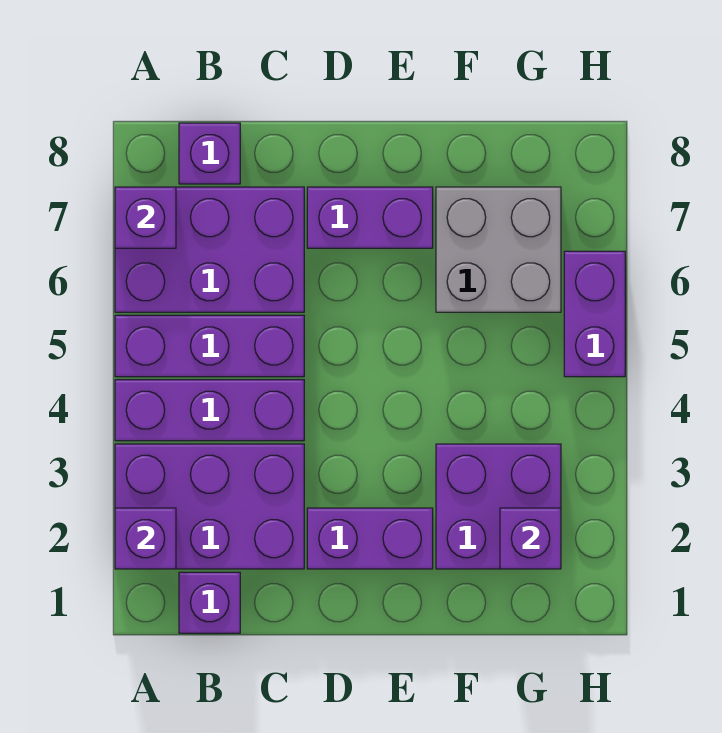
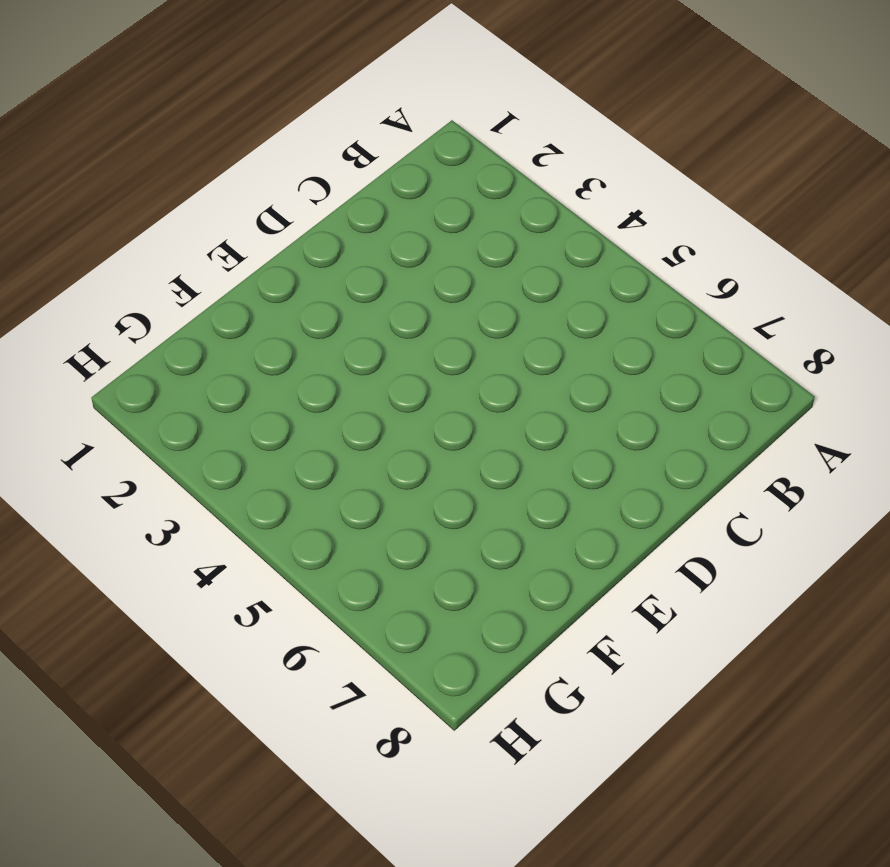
none -> purple brick A2:C3 level 1
none -> purple brick A4:C4 level 1
none -> purple brick A5:C5 level 1

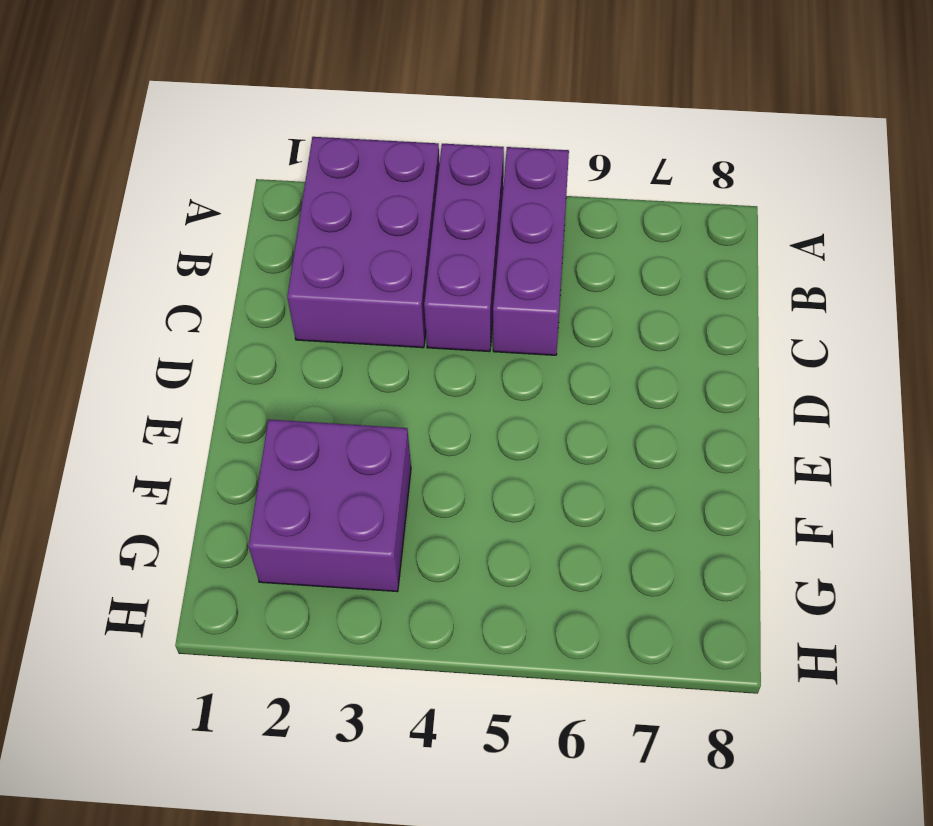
none -> purple brick A6:C7 level 1
none -> purple brick B1 level 1
none -> purple brick B8 level 1

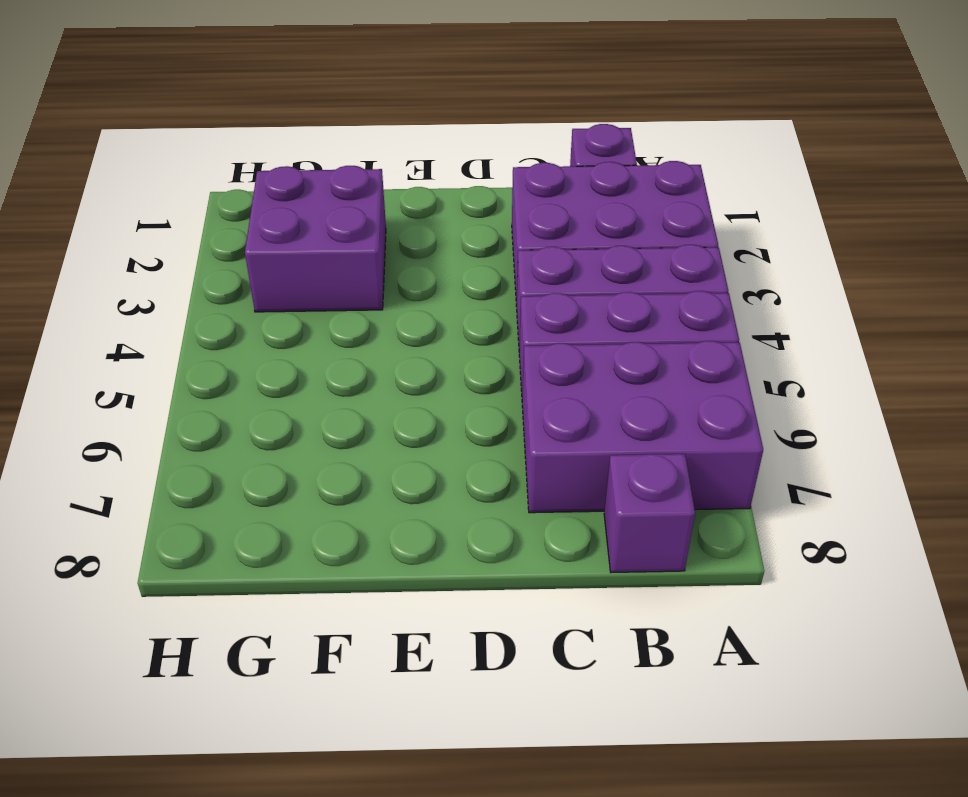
none -> purple brick D2:E2 level 1
none -> purple brick D7:E7 level 1
none -> grey brick F6:G7 level 1

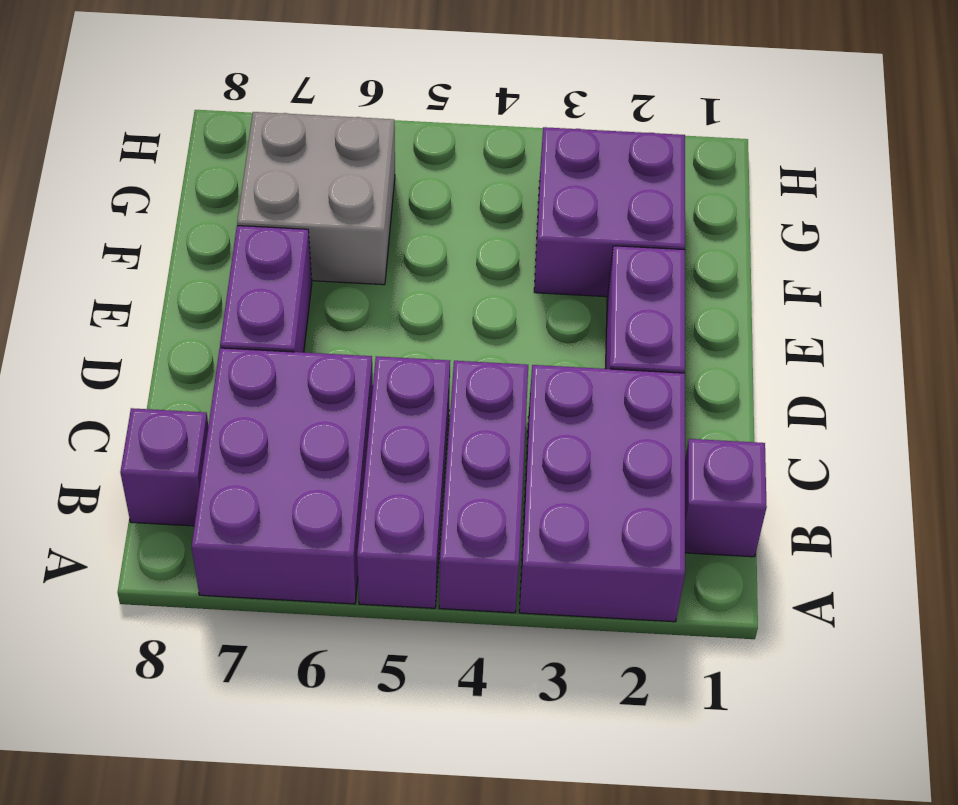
none -> purple brick H5:H6 level 1
none -> purple brick A2 level 2
none -> purple brick A7 level 2

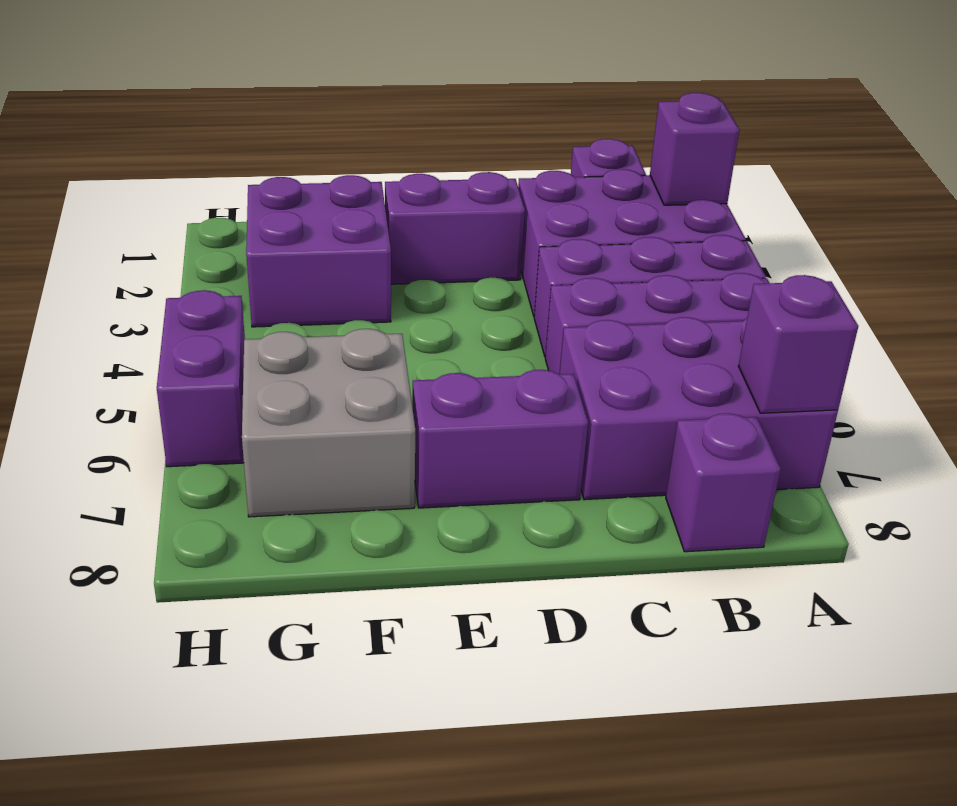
none -> purple brick G2 level 2

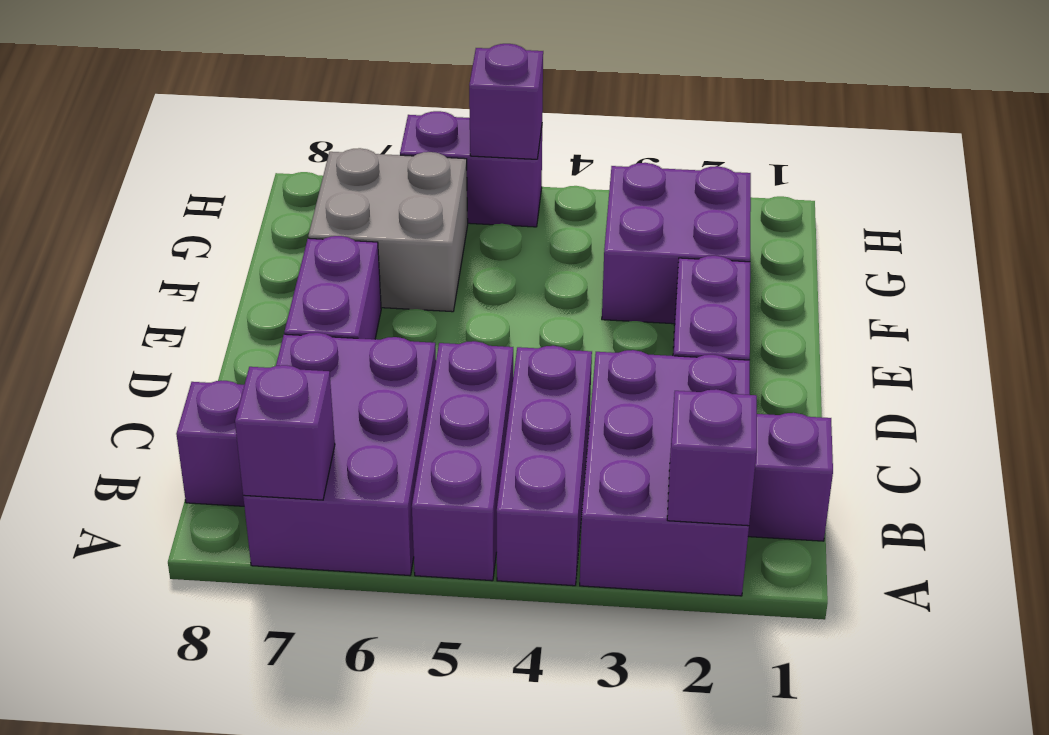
purple brick H5 level 2 -> purple brick G2 level 2

